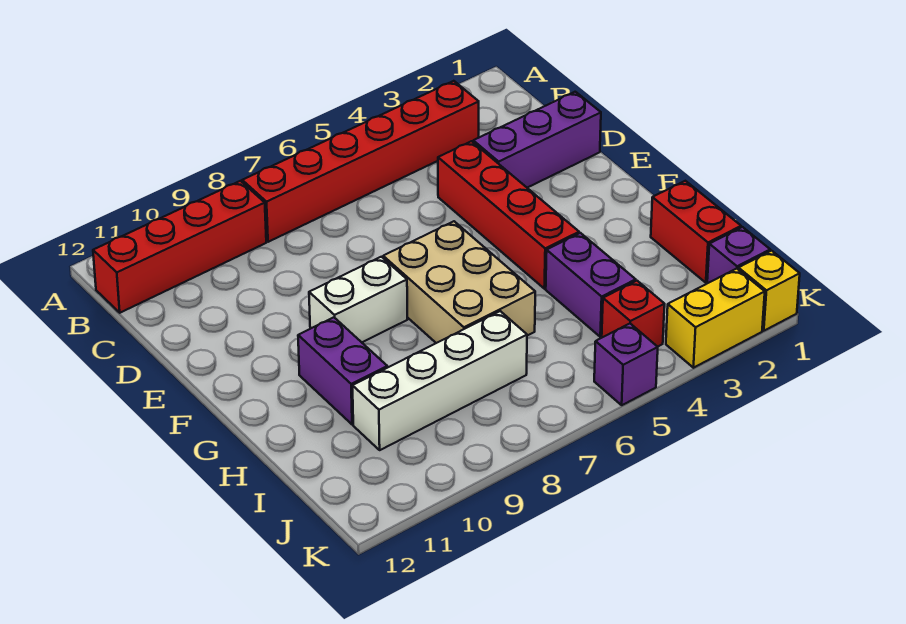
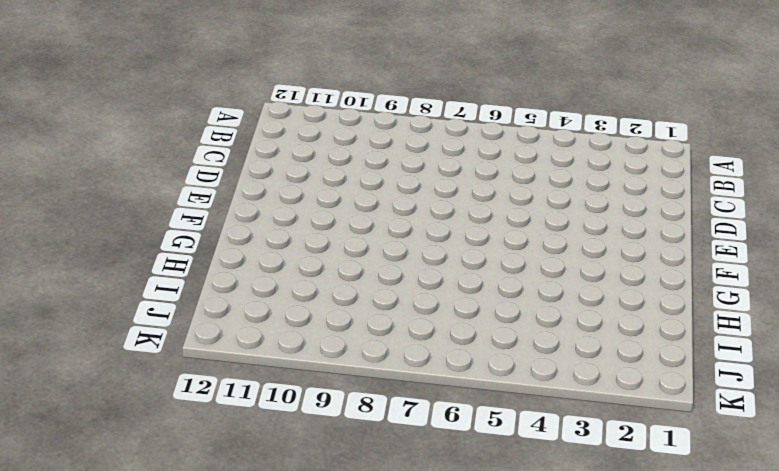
none -> red brick B3:B8 level 1
none -> red brick B9:B12 level 1
none -> purple brick D1:D3 level 1

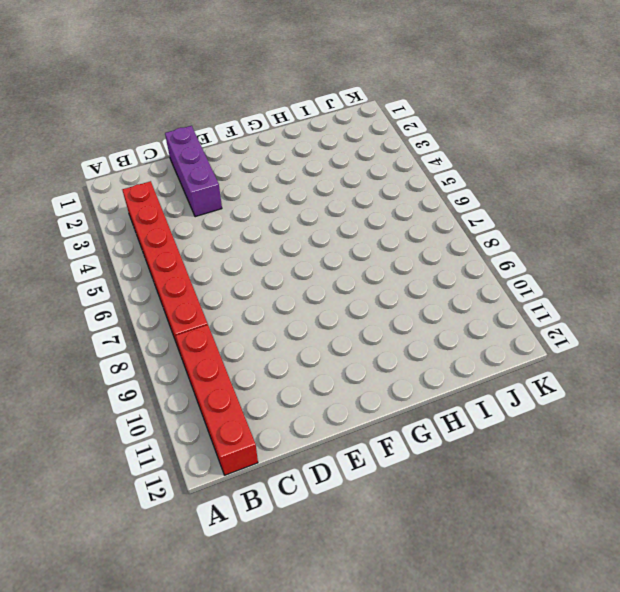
none -> red brick D4:G4 level 1
none -> tan brick F6:H7 level 1
none -> white brick F8:F9 level 1

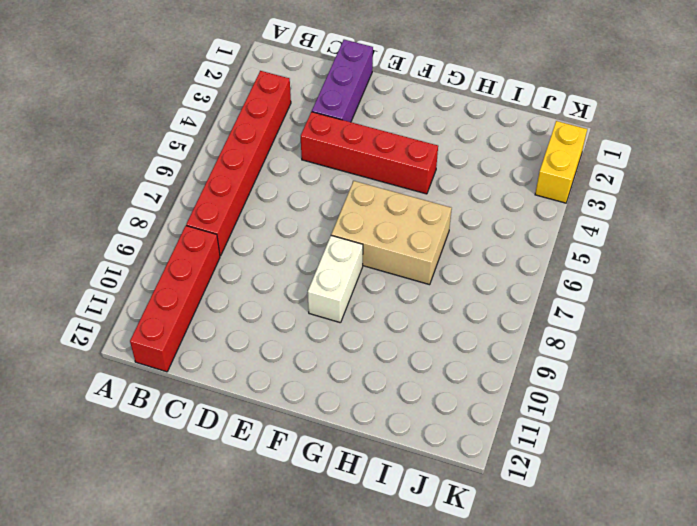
none -> purple brick G10:H10 level 1
none -> red brick H1:I1 level 1
none -> purple brick H4:I4 level 1

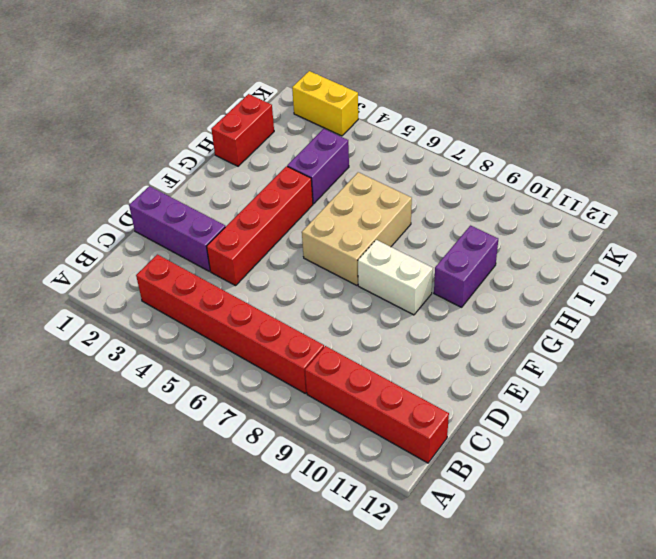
none -> white brick I7:I10 level 1
none -> purple brick J1 level 1
none -> red brick J4 level 1

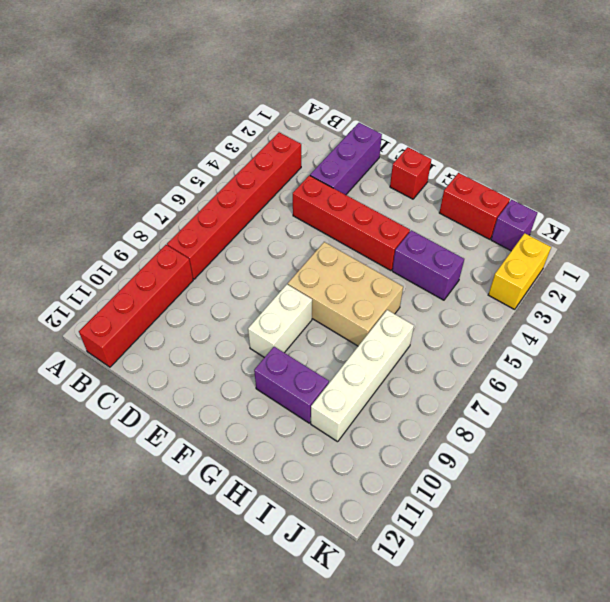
red brick F1 level 1 -> red brick J4 level 1
none -> yellow brick K1 level 1
none -> purple brick K5 level 1

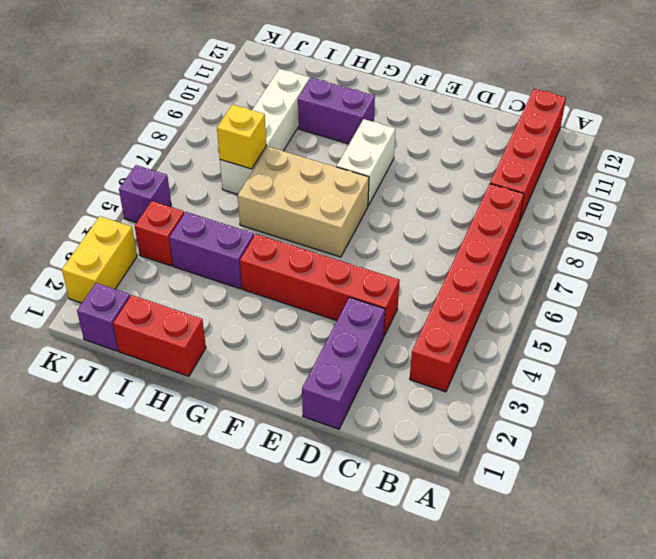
yellow brick I7 level 2 -> yellow brick K1 level 1

